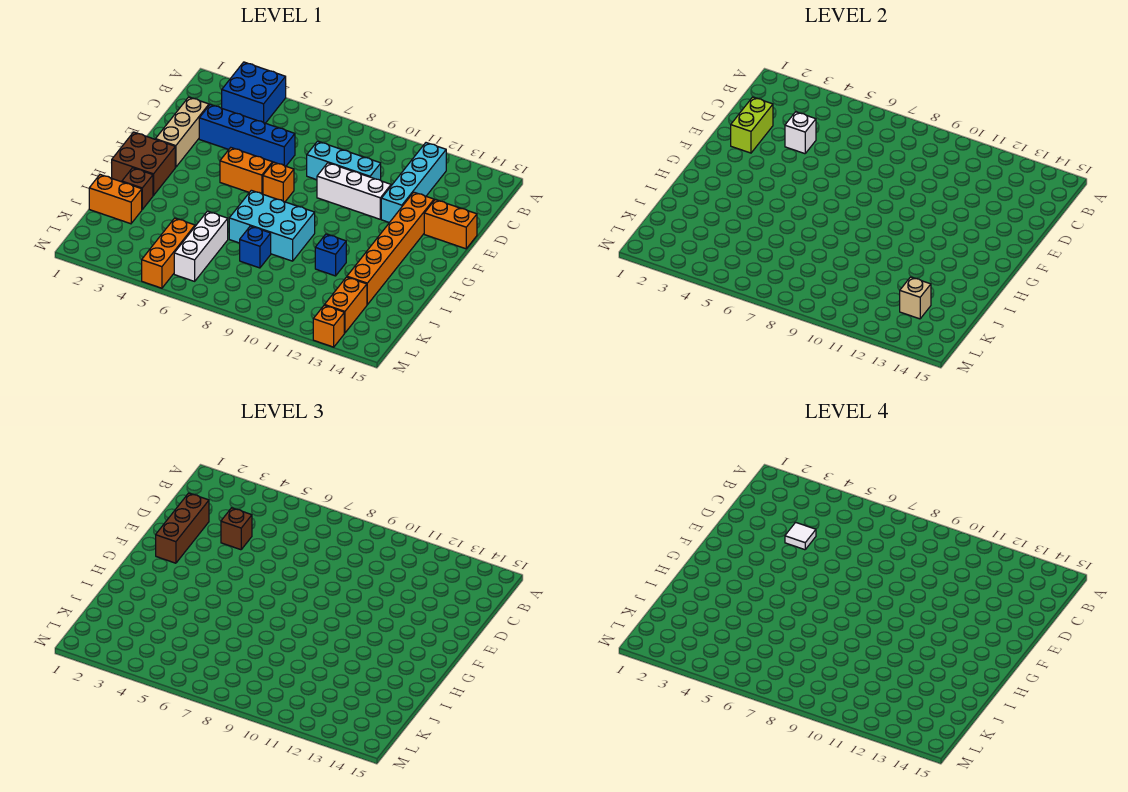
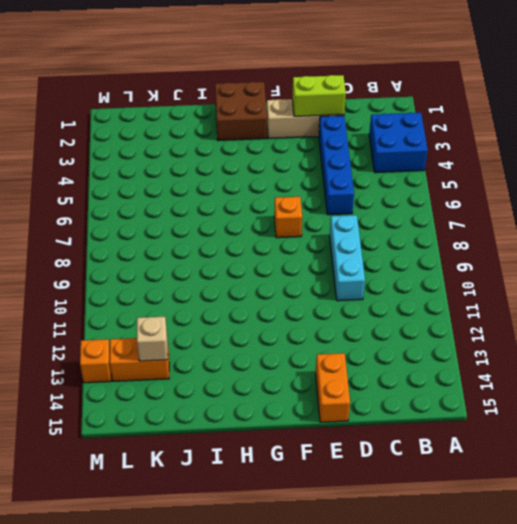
none -> cyan brick B12:E12 level 1
none -> white brick E9:E11 level 1
none -> orange brick E13:J13 level 1

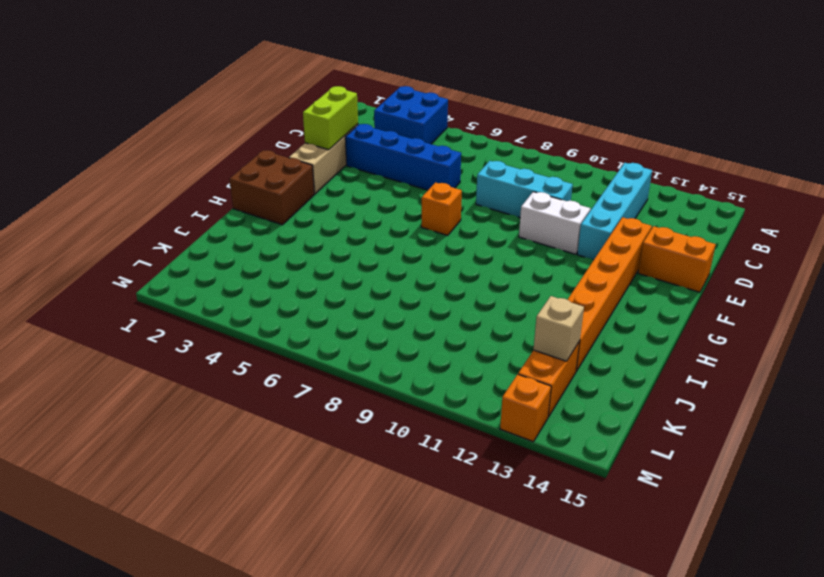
white brick E10:E11 level 1 -> white brick E9:E11 level 1
none -> orange brick F5:F6 level 1
none -> cyan brick H7:I9 level 1
none -> brown brick I2 level 1

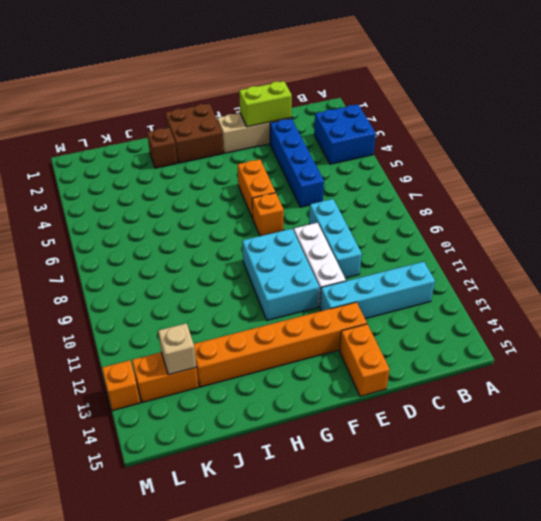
cyan brick F9:G11 level 1 -> cyan brick H7:I9 level 1
none -> blue brick I11 level 1
none -> orange brick J1:J2 level 1
none -> white brick J6:L6 level 1

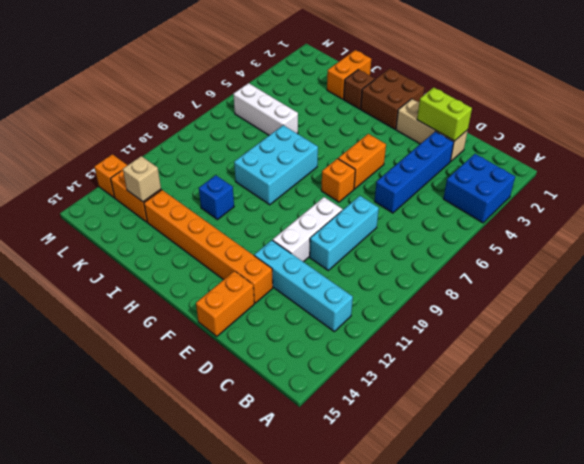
none -> blue brick J8 level 1
none -> orange brick K5:M5 level 1
none -> white brick D4 level 2

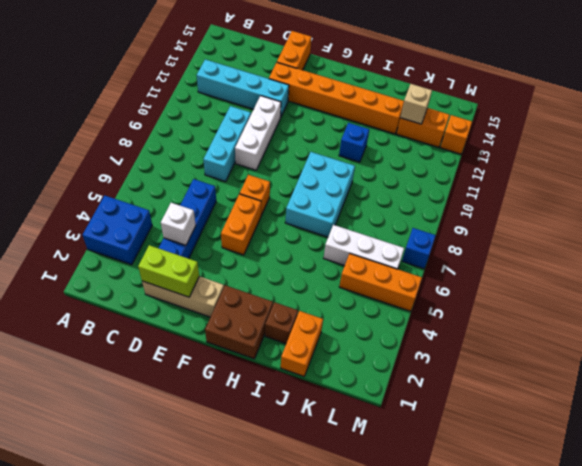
blue brick M7 level 1 -> blue brick J8 level 1
none -> brown brick D2:F2 level 3
none -> brown brick D4 level 3
none -> white tile D4 level 4

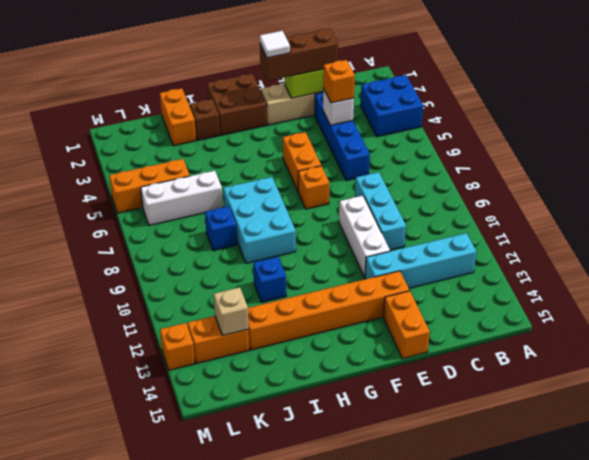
orange brick D4 level 3 -> brown brick D4 level 3
white tile F2 level 4 -> white tile D4 level 4

